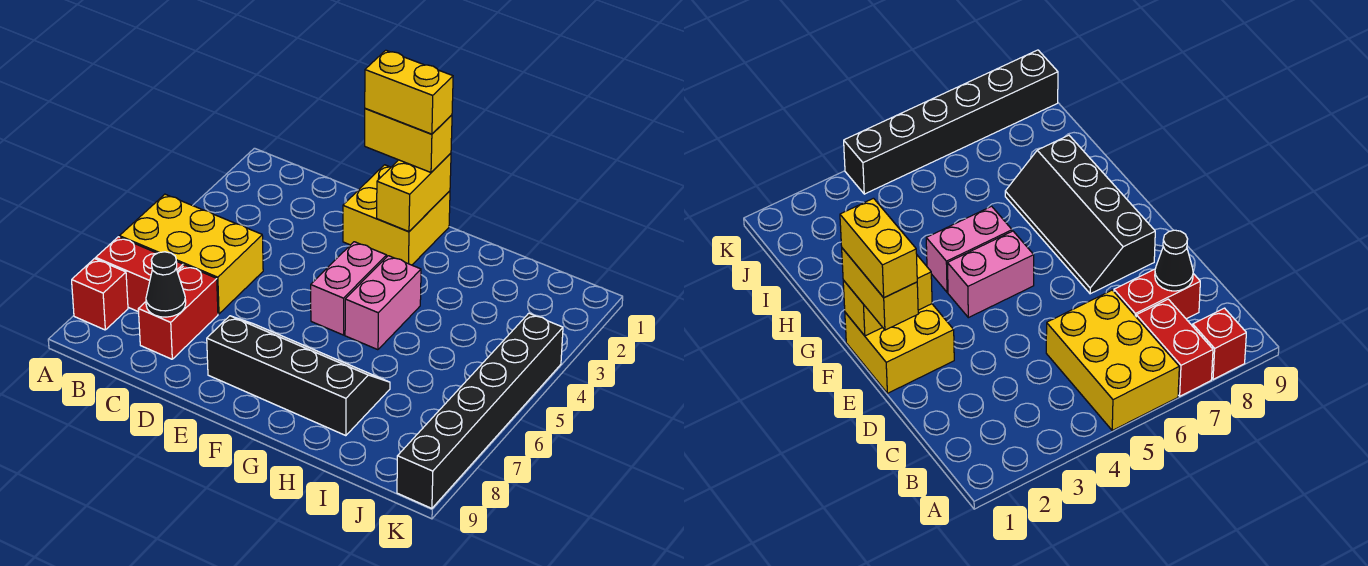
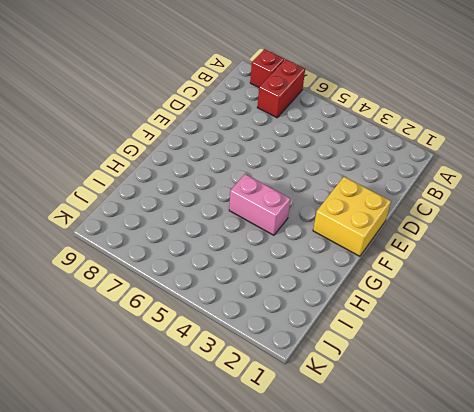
none -> yellow brick A5:C6 level 1
none -> red brick C7:C8 level 1
none -> black slope E7:H8 level 1 top 8

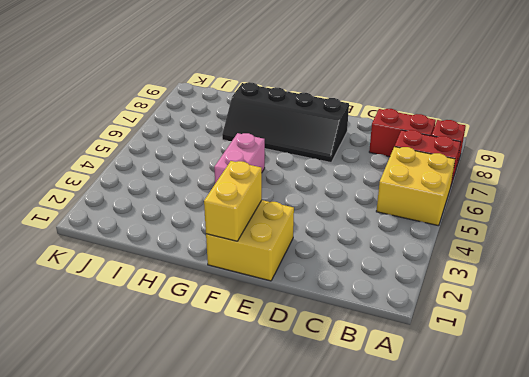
yellow brick A5:B6 level 1 -> yellow brick A5:C6 level 1
red brick B8:C8 level 1 -> red brick C7:C8 level 1
none -> pink brick F4:F5 level 1
none -> black brick K4:K9 level 1
none -> black cone C8 level 2

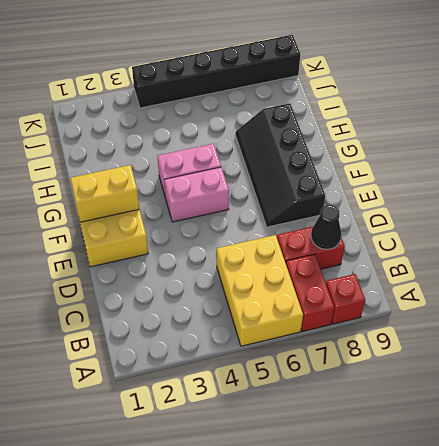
none -> yellow brick E1:F1 level 3
none -> yellow brick E1:F1 level 4

